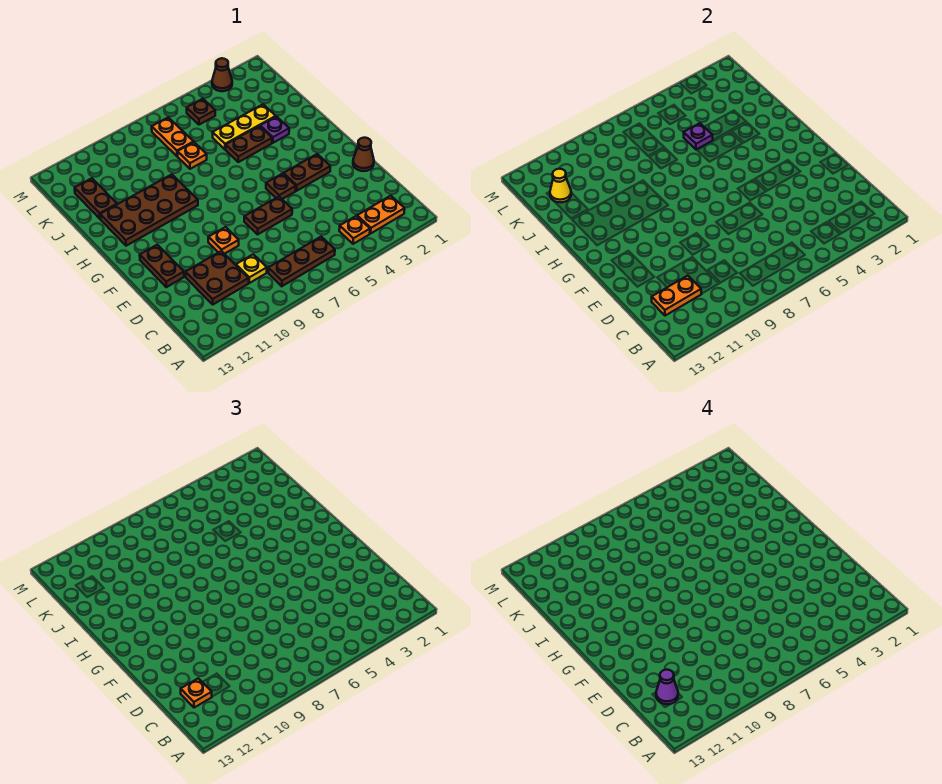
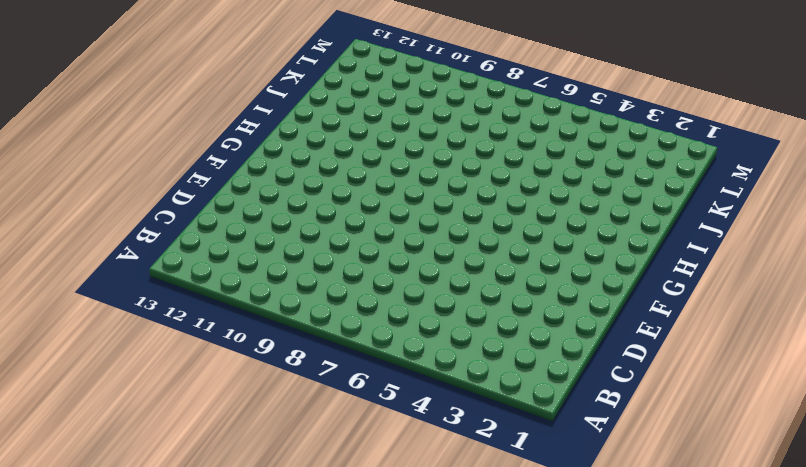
none -> orange plate B2:B3 level 1
none -> orange plate B4 level 1
none -> brown plate B6:B8 level 1

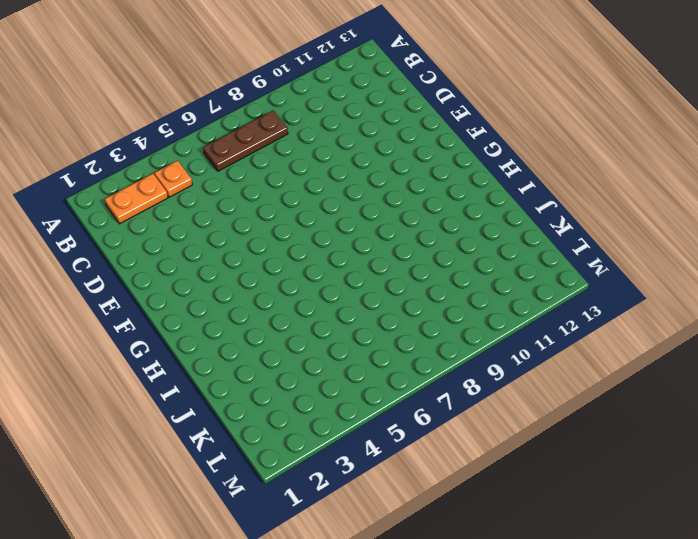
none -> yellow plate C9 level 1
none -> brown plate C10:D11 level 1
none -> brown cone E1 level 1

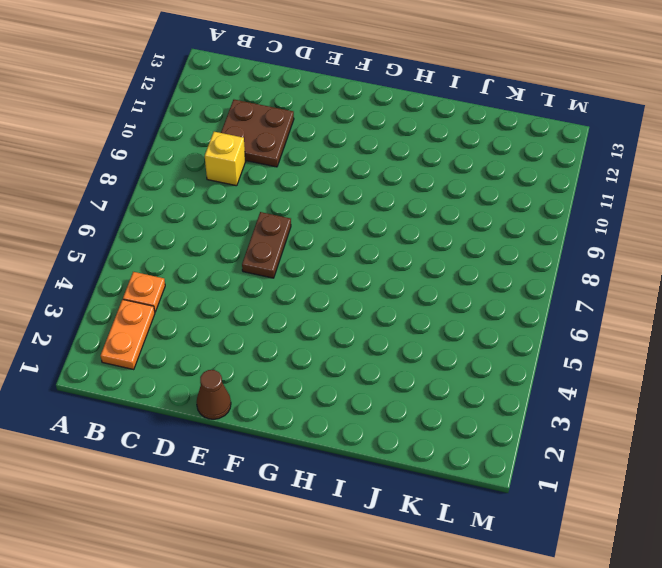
yellow brick C9 level 1 -> yellow plate C9 level 1
none -> brown plate B6:B8 level 1
none -> orange plate E9 level 1
none -> brown plate E12:F12 level 1

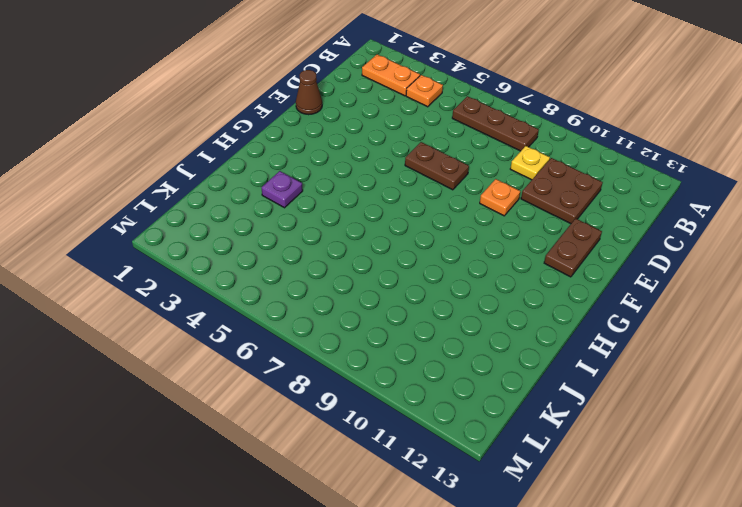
none -> brown plate F3:F4 level 1
none -> brown plate F5 level 1
none -> brown plate H9:I12 level 1

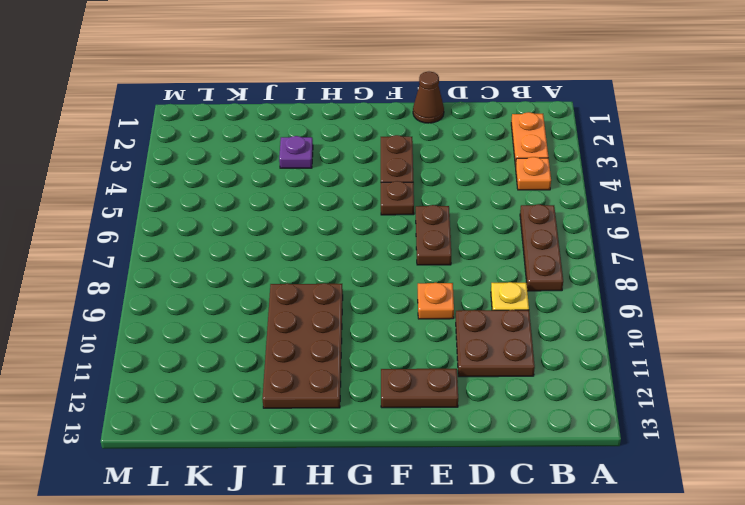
none -> brown plate I4:I5 level 1
none -> yellow plate J3:J5 level 1
none -> orange plate J7 level 1

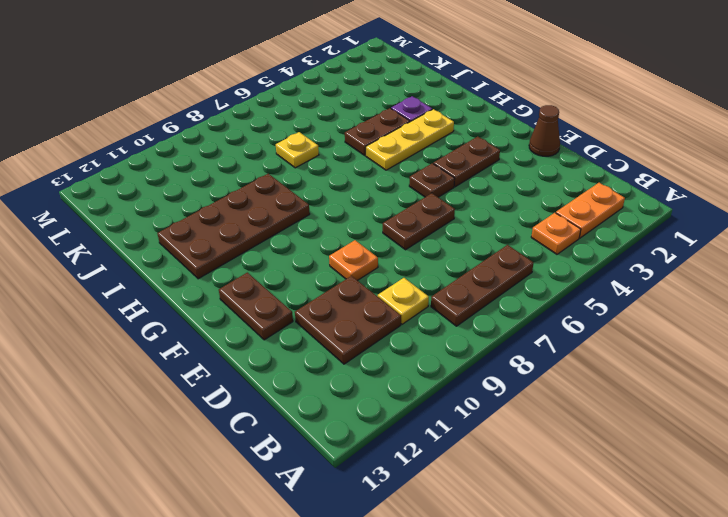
yellow plate H3:H5 level 1 -> yellow plate J3:J5 level 1
yellow plate J7 level 1 -> orange plate J7 level 1
none -> brown plate J12:K12 level 1
none -> orange plate K7:L7 level 1
none -> brown plate L5 level 1

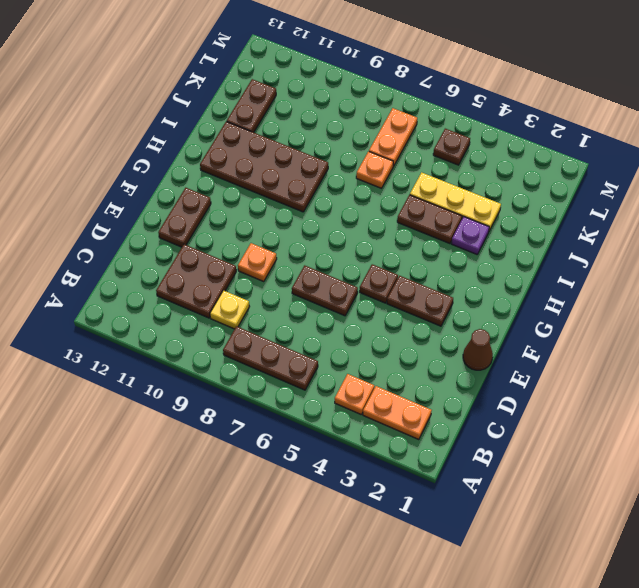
none -> brown cone M3 level 1
none -> orange plate C11:C12 level 2
none -> purple plate J5 level 2

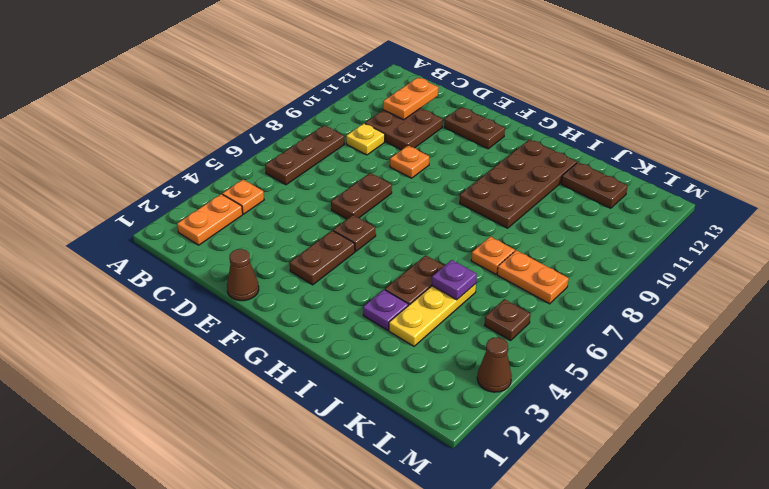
none -> yellow cone K12 level 2
none -> orange plate C12 level 3
none -> purple cone C12 level 4

